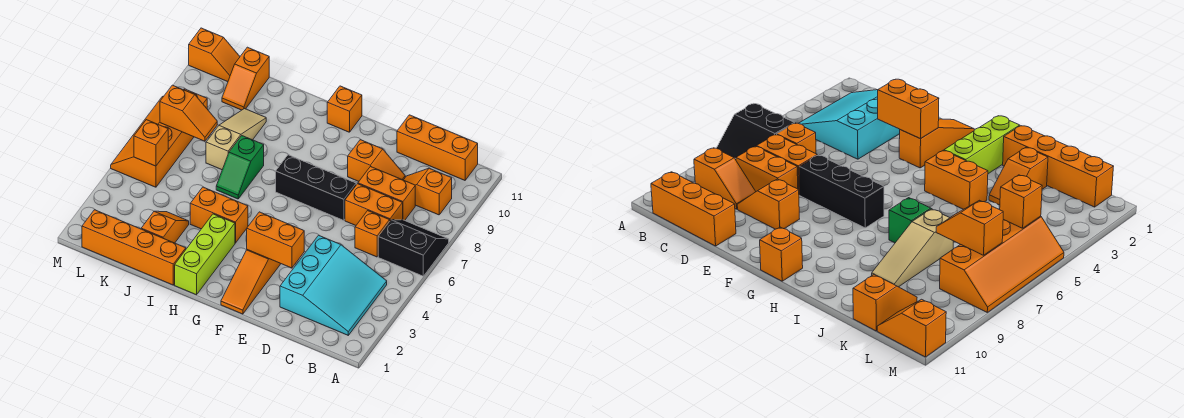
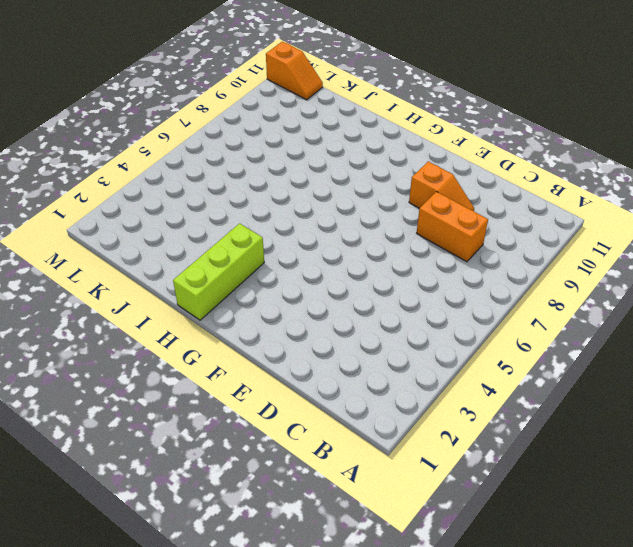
none -> black slope A6:B7 level 1 top 6
none -> cyan slope B2:D4 level 1 top D
none -> orange slope B9:C9 level 1 top B

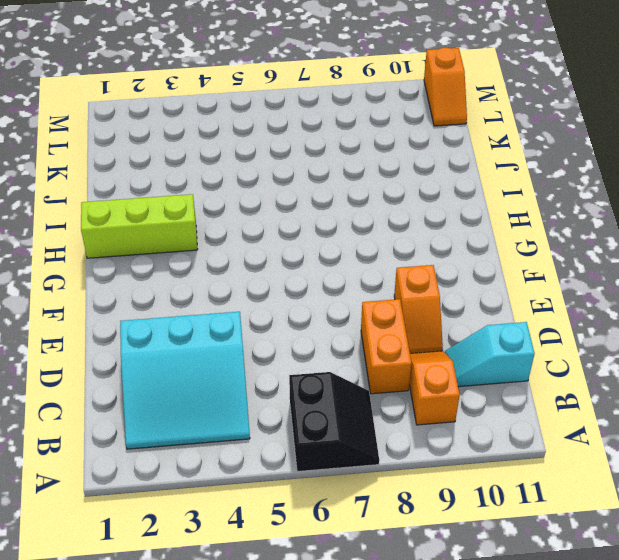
cyan slope C10:C11 level 1 top 11 -> orange brick B11:D11 level 1
none -> orange brick C6 level 1
none -> orange brick C7:D7 level 1
none -> black brick E7:G7 level 1

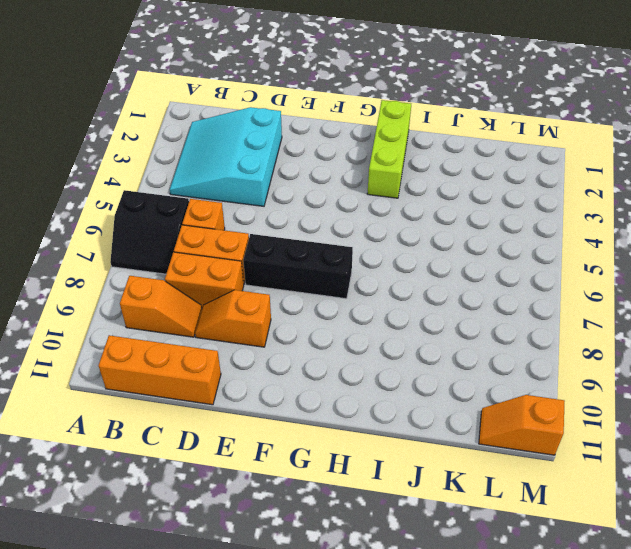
none -> orange slope F1:F3 level 1 top 3
none -> orange brick G11 level 1
none -> orange brick H4:I4 level 1

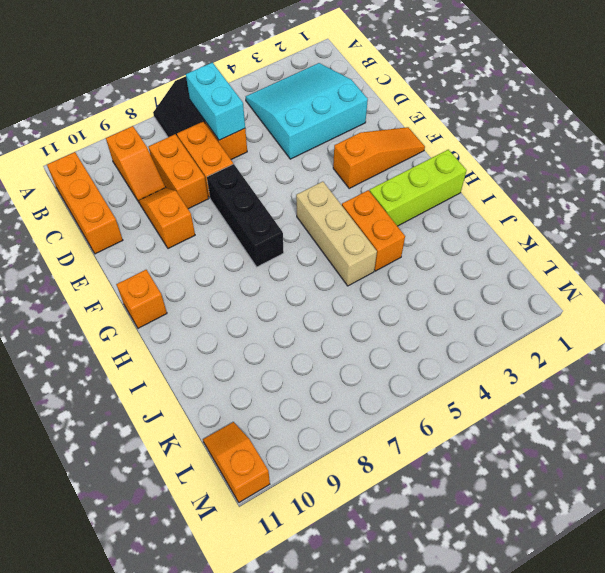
cyan brick B6:C6 level 2 -> none
tan brick G5:I5 level 1 -> none
none -> orange brick I1:L1 level 1
none -> green slope I6:I7 level 1 top 7
none -> orange slope J2:J3 level 1 top 2

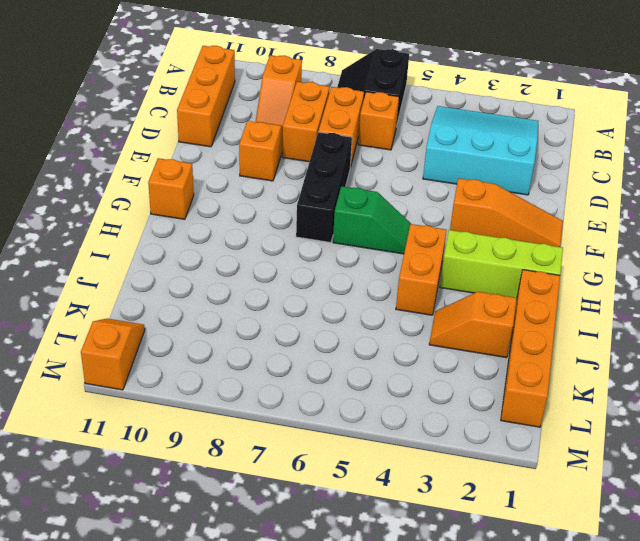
green slope G5:G6 level 1 top 6 -> green slope I6:I7 level 1 top 7
none -> tan slope J7:J9 level 1 top 7
none -> orange slope K10:K11 level 1 top 11
none -> orange slope L5:M8 level 1 top L

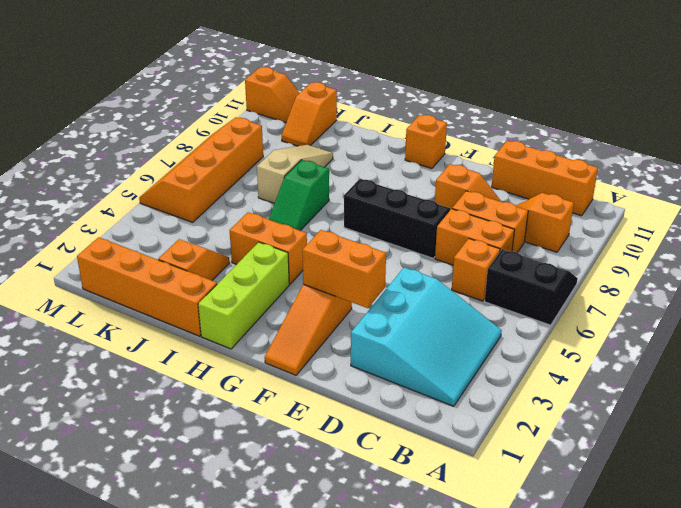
none -> orange slope K7:L7 level 2 top L
none -> orange brick L5 level 2

